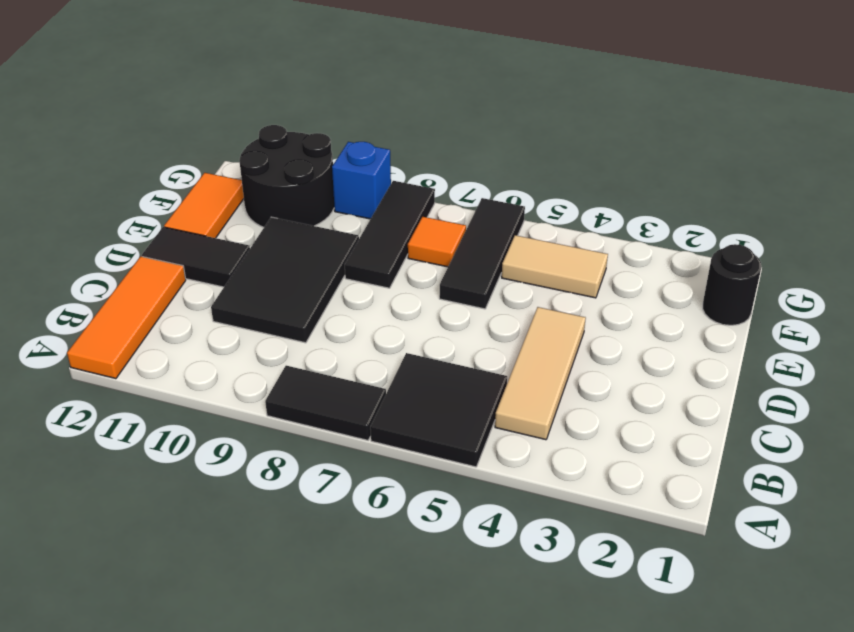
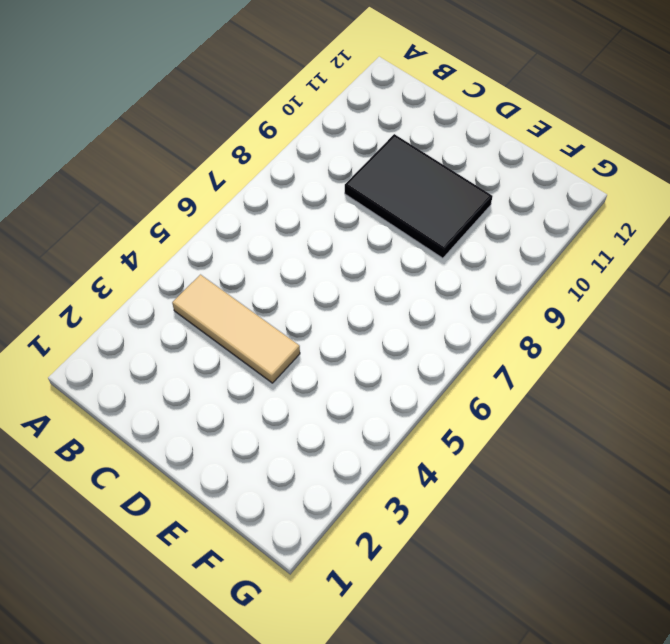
none -> black tile A5:B6 level 1
none -> black tile A7:A8 level 1
none -> orange tile A12:C12 level 1

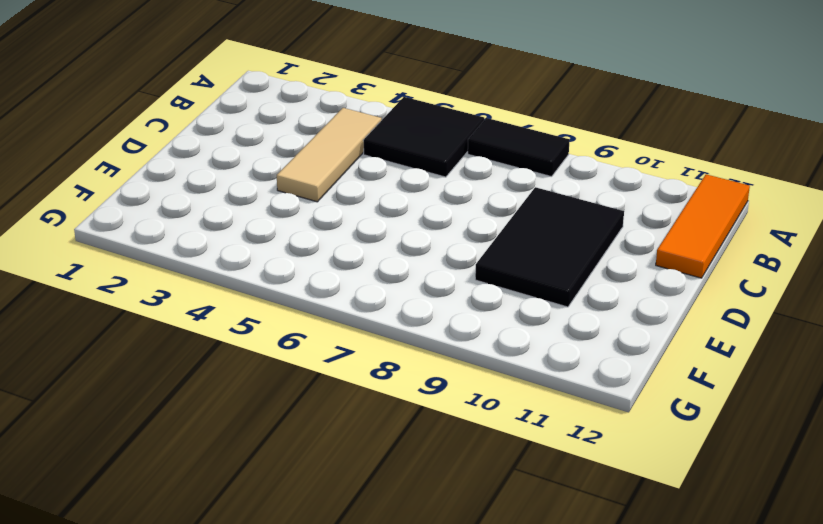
none -> black tile D11:D12 level 1
none -> black tile E6:G6 level 1
none -> black tile E8:G8 level 1

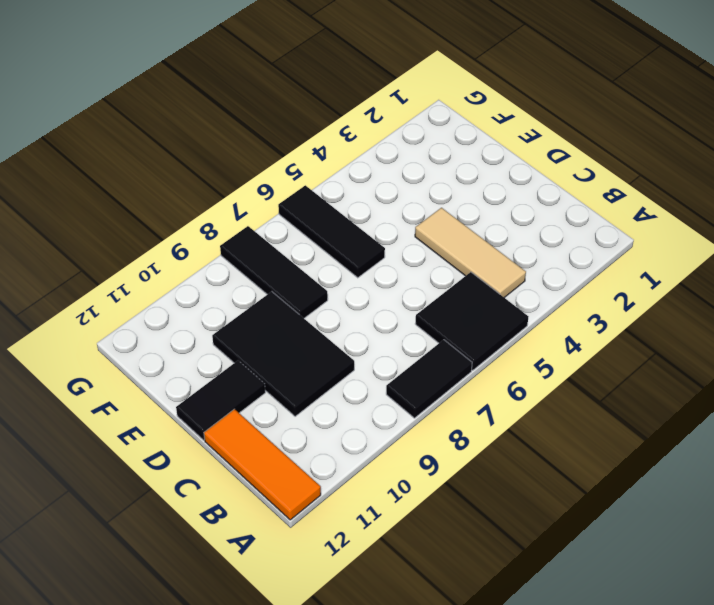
none -> orange tile E12:F12 level 1
none -> black round brick F1 level 1
none -> tan tile F4:F5 level 1

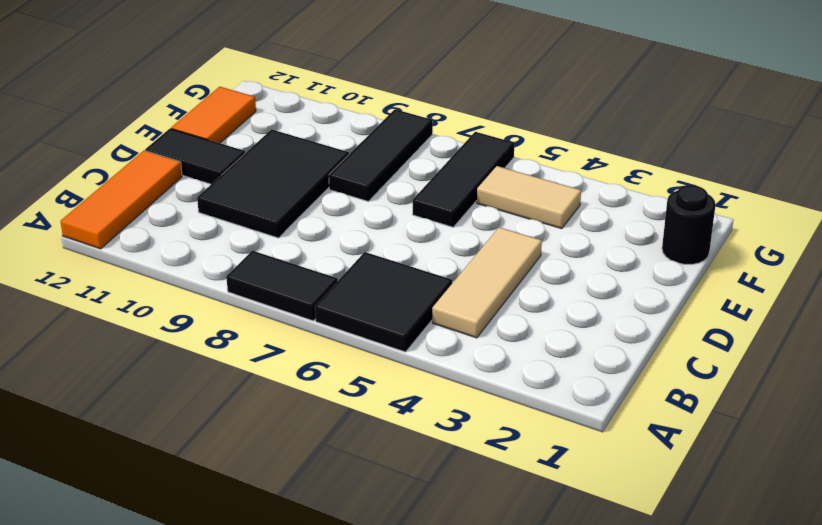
none -> orange tile F7 level 1
none -> black round brick F10:G11 level 1
none -> blue brick G9 level 1

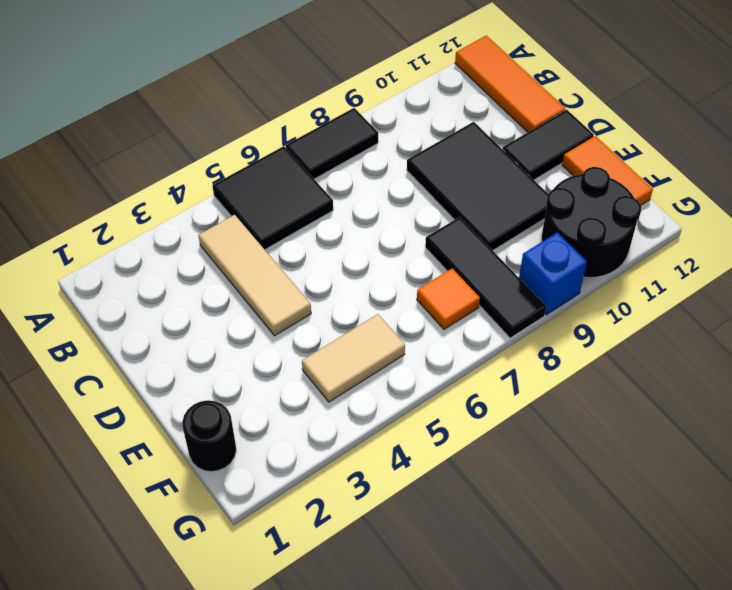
none -> black tile E6:G6 level 1

